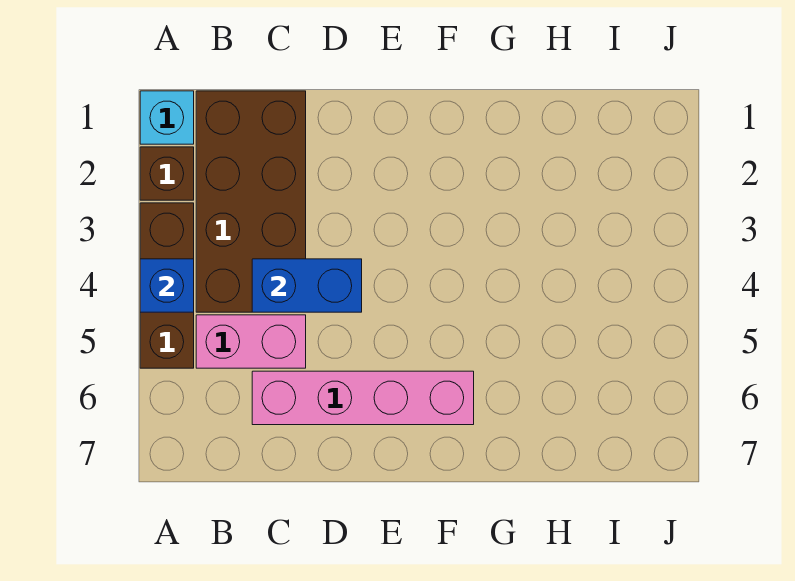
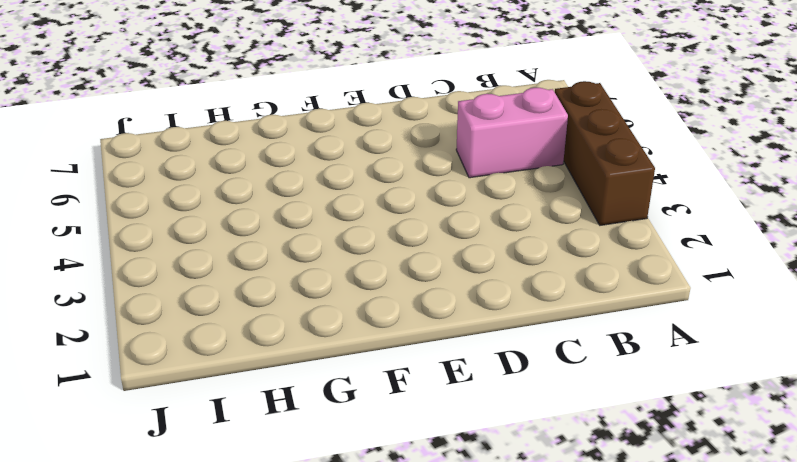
none -> cyan brick A1 level 1
none -> brown brick A2 level 1

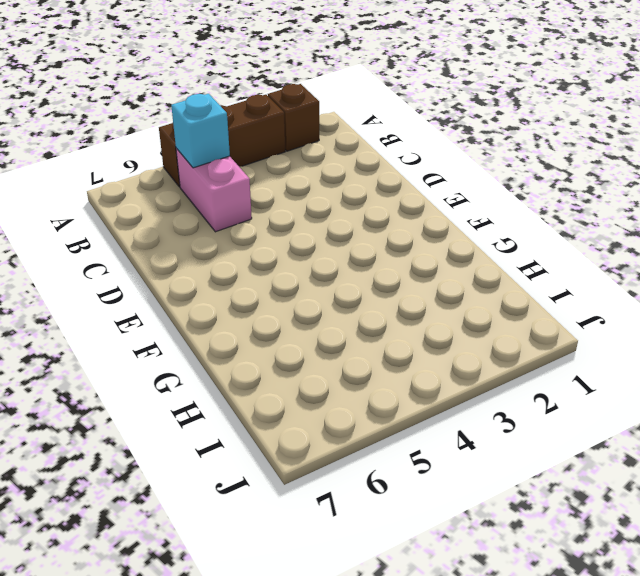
cyan brick B5 level 2 -> cyan brick A1 level 1
none -> brown brick B1:C4 level 1
none -> pink brick C6:F6 level 1

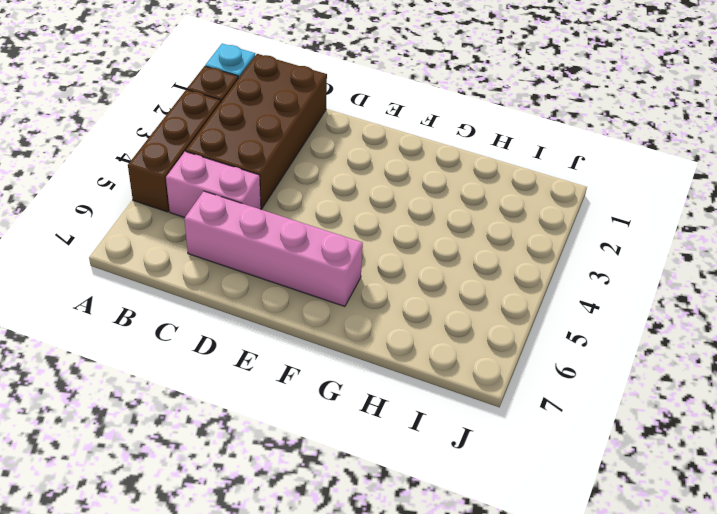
none -> blue brick A4 level 2
none -> blue brick C4:D4 level 2

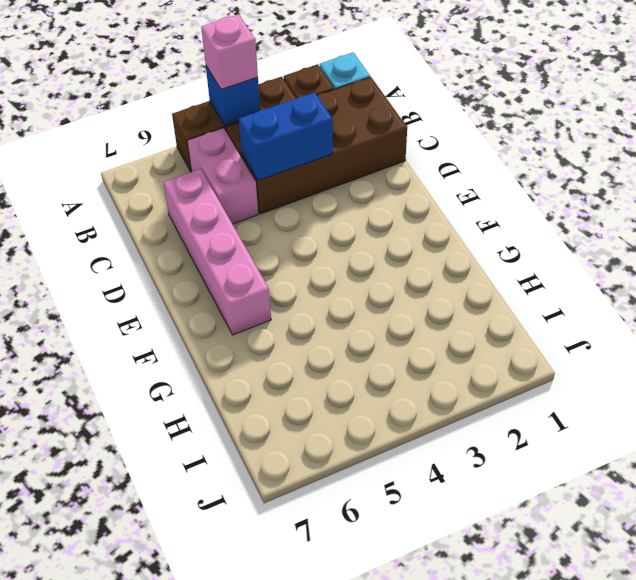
pink brick A4 level 3 -> none
blue brick C3:C4 level 2 -> blue brick C4:D4 level 2

